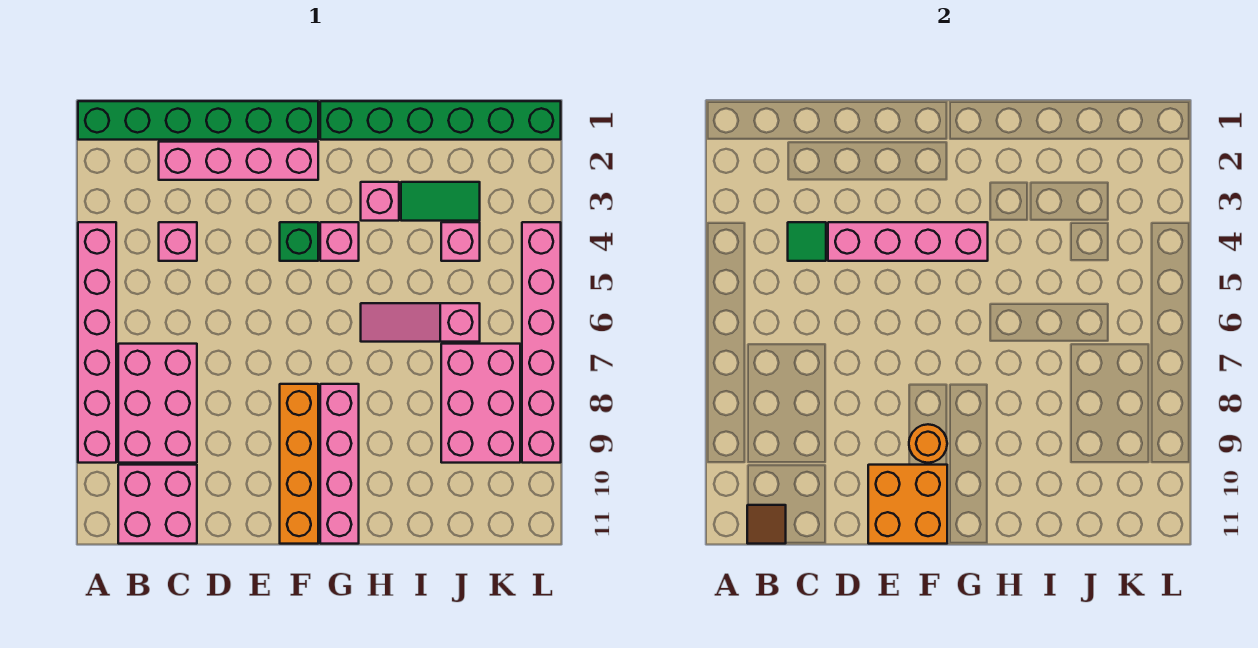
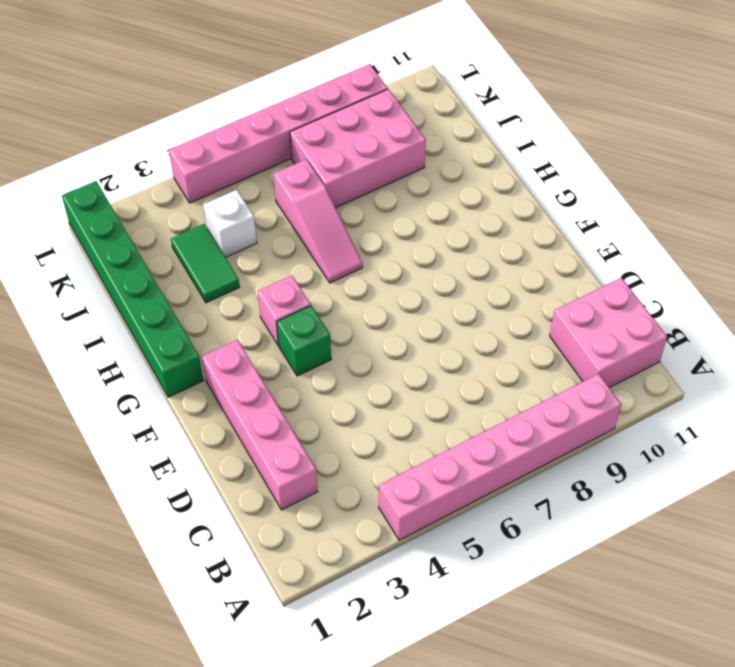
white brick J4 level 1 -> pink brick J4 level 1
none -> green brick A1:F1 level 1
none -> pink brick B7:C9 level 1
none -> pink brick C4 level 1

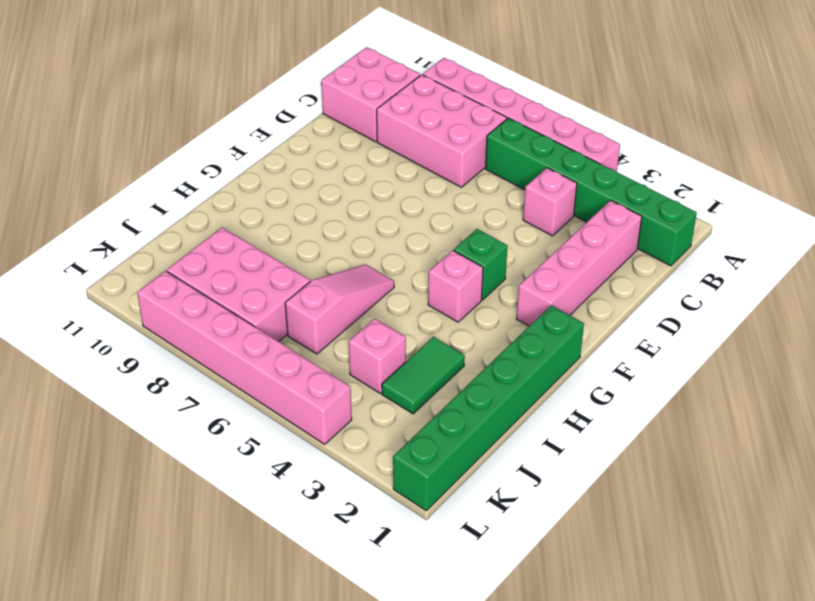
green brick B1:B6 level 1 -> green brick A1:F1 level 1
none -> orange brick F8:F11 level 1
none -> pink brick G8:G11 level 1
none -> pink brick H3 level 1

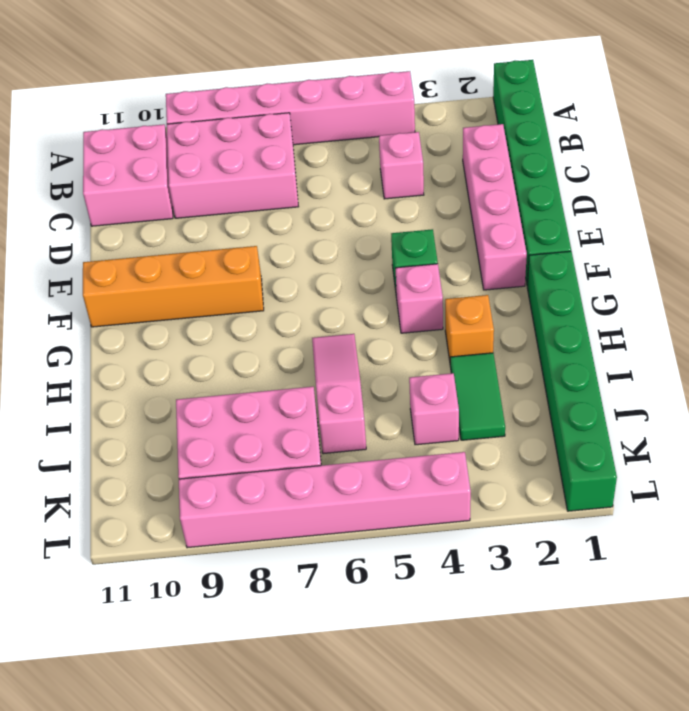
orange brick H3 level 1 -> pink brick H3 level 1
none -> pink brick G8:G11 level 1
none -> brown tile B11 level 2
none -> green tile C4 level 2

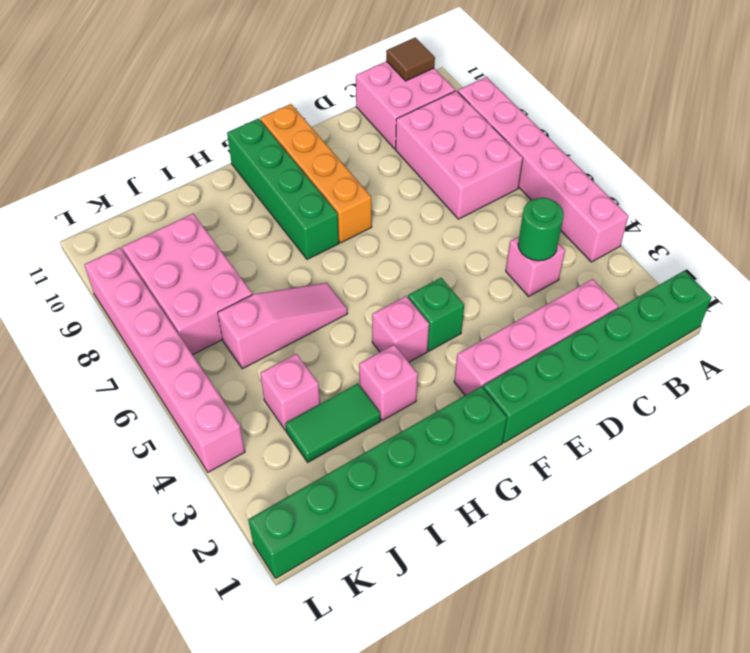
green round brick C4 level 2 -> green tile C4 level 2
green brick G8:G11 level 1 -> pink brick G8:G11 level 1
none -> pink brick D4:G4 level 2
none -> orange brick E10:F11 level 2
none -> orange round brick F9 level 2

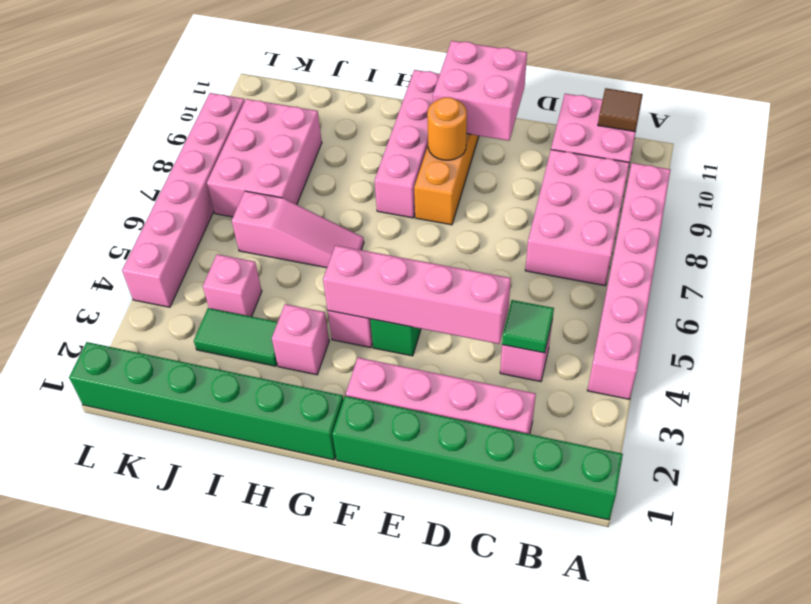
pink brick E10:F11 level 2 -> orange brick E10:F11 level 2

